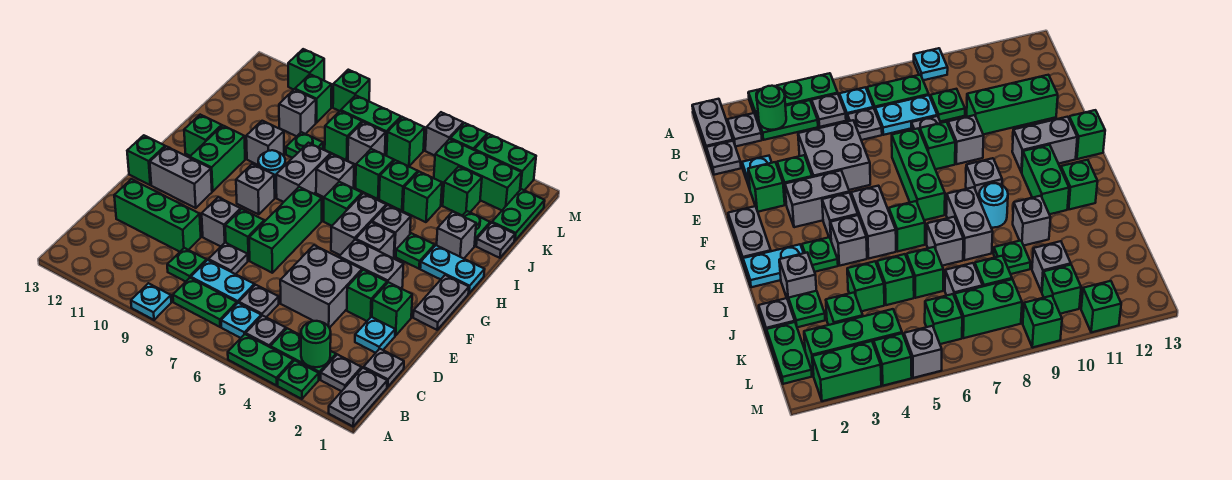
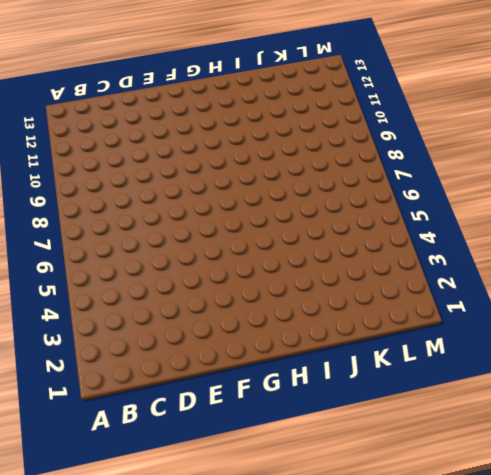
none -> grey plate A1:B1 level 1
none -> green plate A3 level 1
none -> green plate A4:A5 level 1
none -> cyan plate A9 level 1

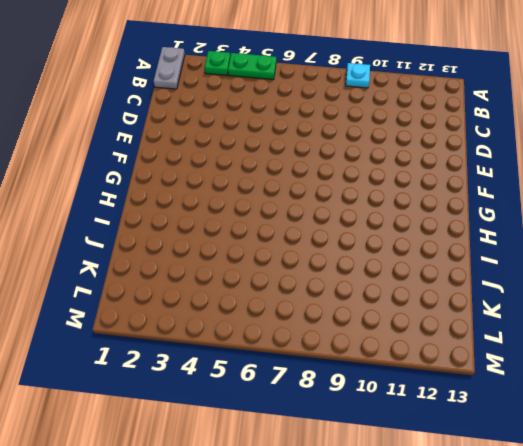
none -> grey plate B2 level 1
none -> green plate B3:B4 level 1
none -> grey plate B5 level 1
none -> cyan plate B6 level 1

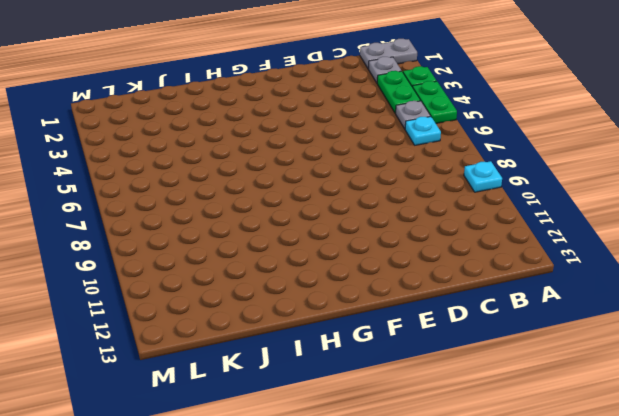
none -> green plate B7:B8 level 1
none -> grey plate C1 level 1
none -> grey plate C6 level 1
none -> cyan plate C7:C8 level 1

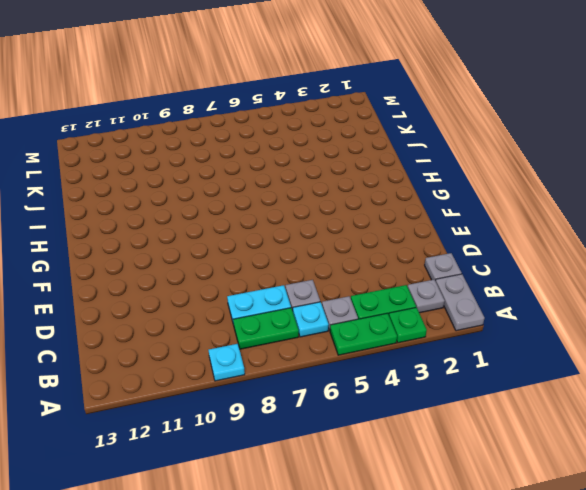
none -> green plate C9 level 1
none -> cyan plate D2 level 1
none -> grey brick D4:E5 level 1
none -> grey plate D8 level 1

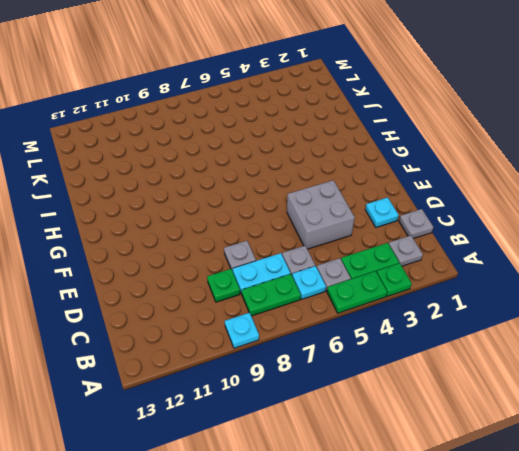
none -> grey plate A1:B1 level 1
none -> green brick D10:D12 level 1
none -> green brick E2 level 1
none -> green brick E3 level 1

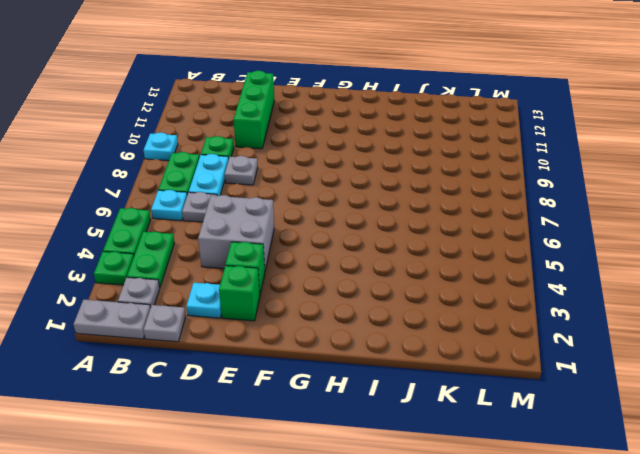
none -> grey plate B5 level 1
none -> green brick E7:G7 level 1
none -> green brick E8 level 1
none -> grey brick E9 level 1

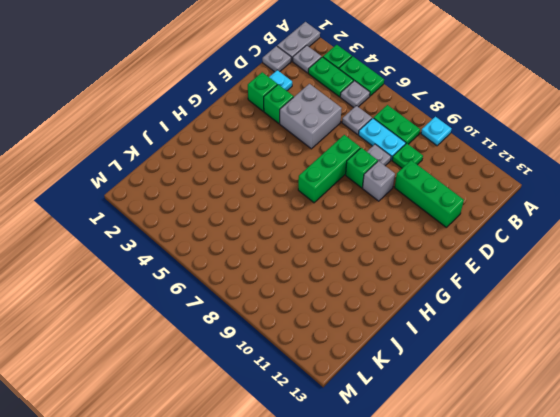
none -> cyan plate B6 level 1
none -> grey plate F1:G1 level 1
none -> grey brick F3:F4 level 1
none -> grey brick F11:F12 level 1

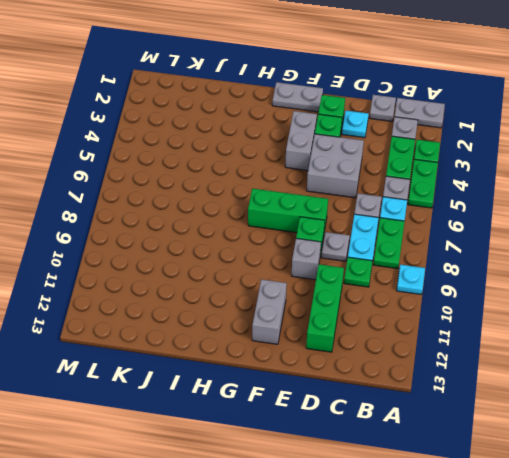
none -> green brick F13 level 1
none -> grey brick G4 level 1
none -> grey brick G5:H5 level 1
none -> grey brick G9 level 1

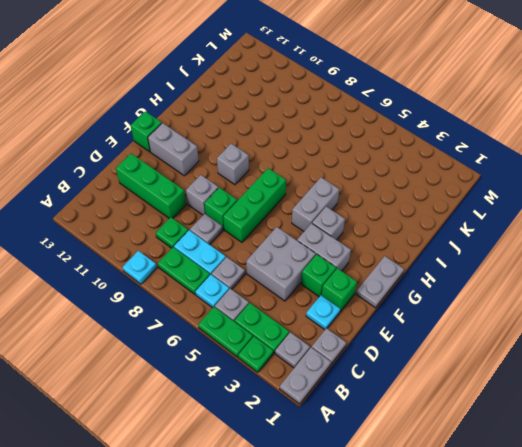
none -> green brick G11:H11 level 1
none -> cyan plate H1:H2 level 1
none -> green plate H3 level 1
none -> grey brick H4 level 1

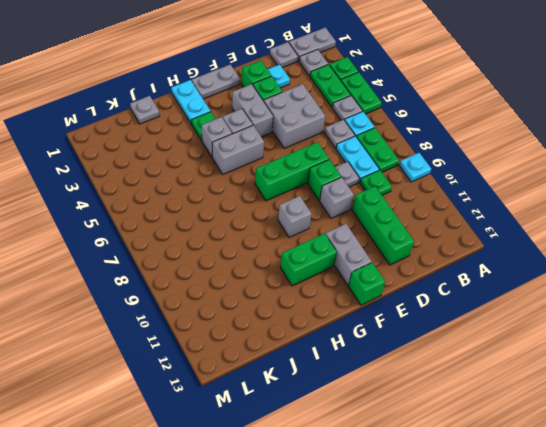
none -> green brick H6 level 1
none -> grey brick H8:I8 level 1
none -> cyan round brick H9 level 1
none -> green brick H12 level 1

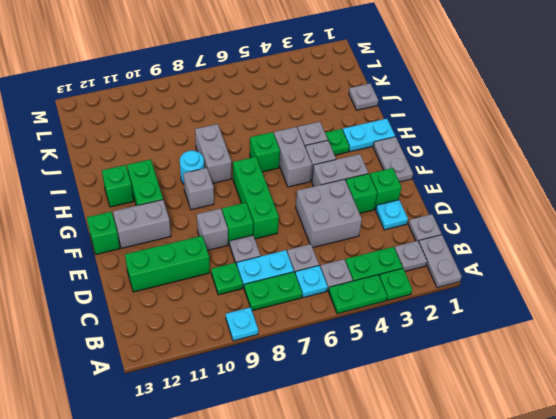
none -> grey brick I2 level 1
none -> grey brick I7 level 1
none -> grey brick I10 level 1
none -> green plate J2 level 1

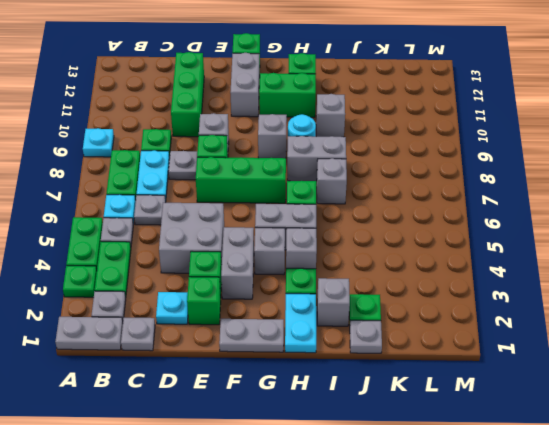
none -> green brick J4 level 1
none -> green brick J5 level 1
none -> green brick J6 level 1
none -> green plate J9 level 1

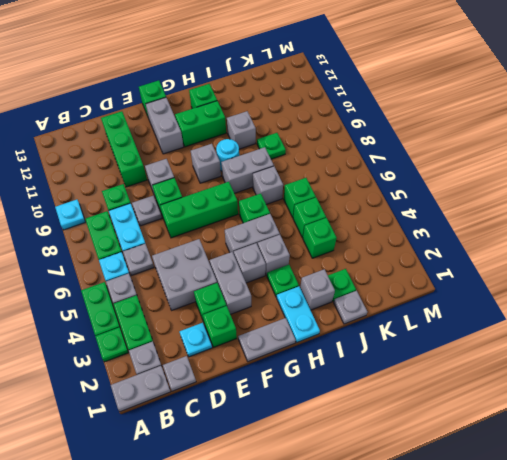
none -> green plate K1:L1 level 1
none -> green brick K3 level 1
none -> grey brick K7 level 1
none -> green brick K8 level 1

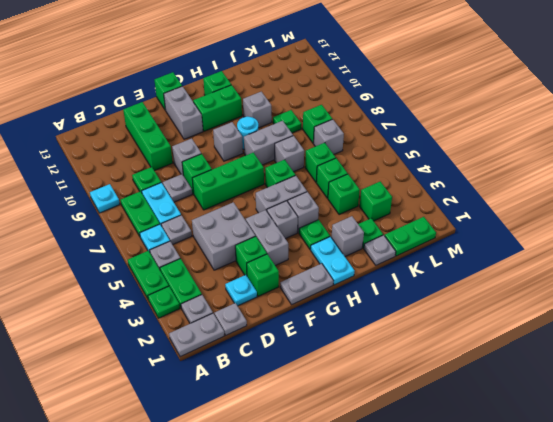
none -> grey brick K10 level 1
none -> green brick L2:L4 level 1
none -> green brick L6 level 1
none -> green brick L7:L8 level 1

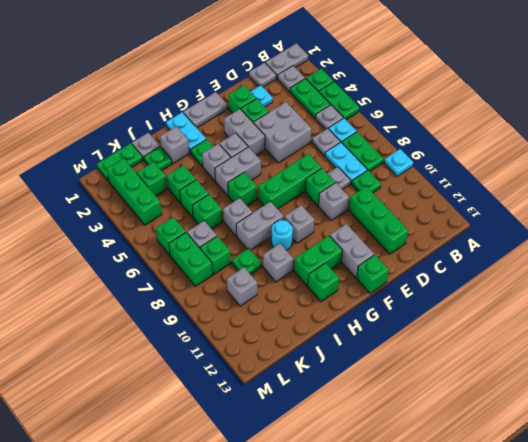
none -> green brick L10 level 1
none -> green brick M2:M3 level 1
none -> green brick M4 level 1
none -> grey brick M5 level 1

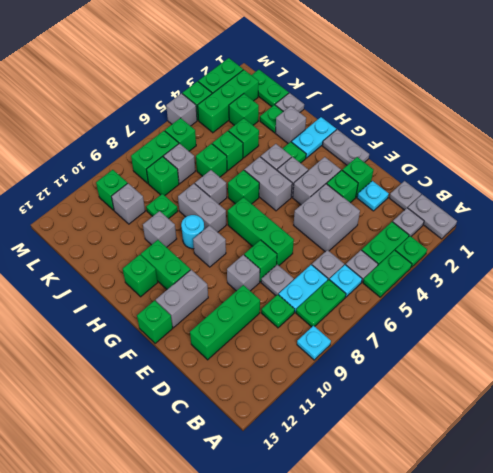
none -> green brick M9 level 1
none -> green brick M11 level 1
none -> green round brick B3 level 2

